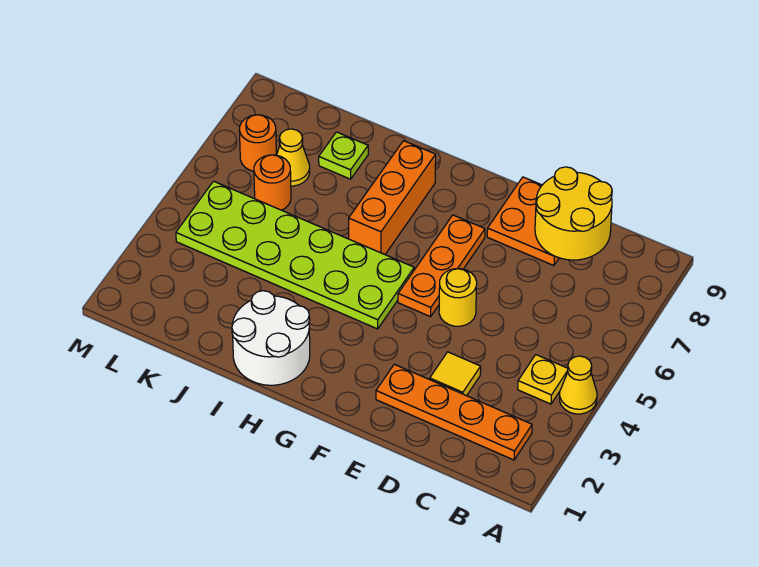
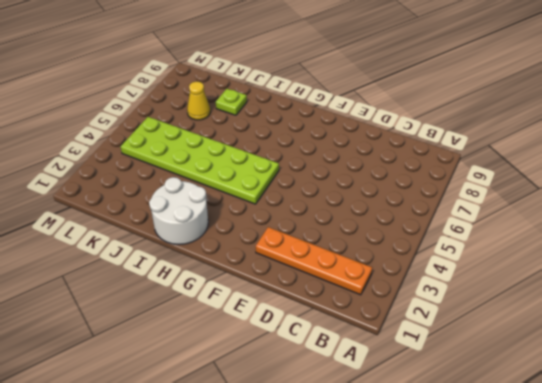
none -> yellow cone A4 level 1
none -> yellow plate B4 level 1
none -> yellow tile D3 level 1

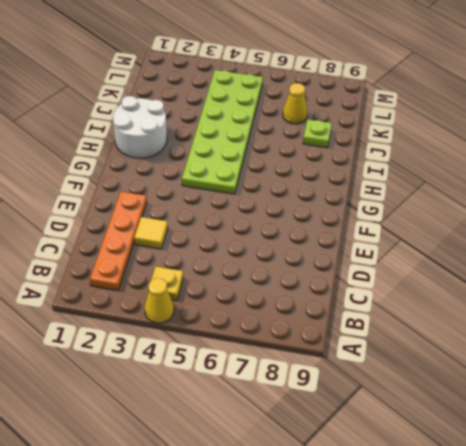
none -> orange plate D8:E9 level 1
none -> yellow round brick E5 level 1
none -> orange plate F5:F7 level 1

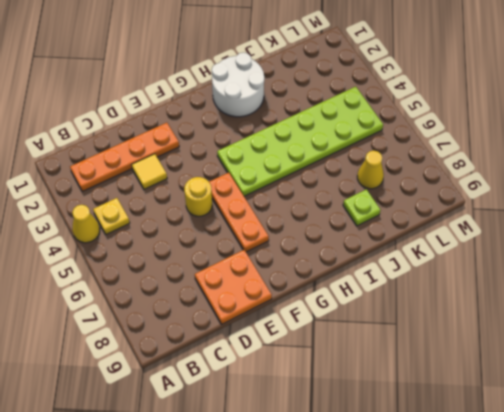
none -> orange brick H6:H8 level 1
none -> orange round brick K6 level 1
none -> orange round brick L7 level 1

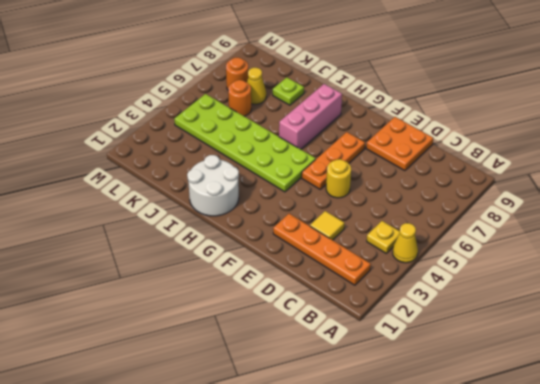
pink brick H6:H8 level 1 -> orange brick H6:H8 level 1
none -> yellow round brick C8:D9 level 2

